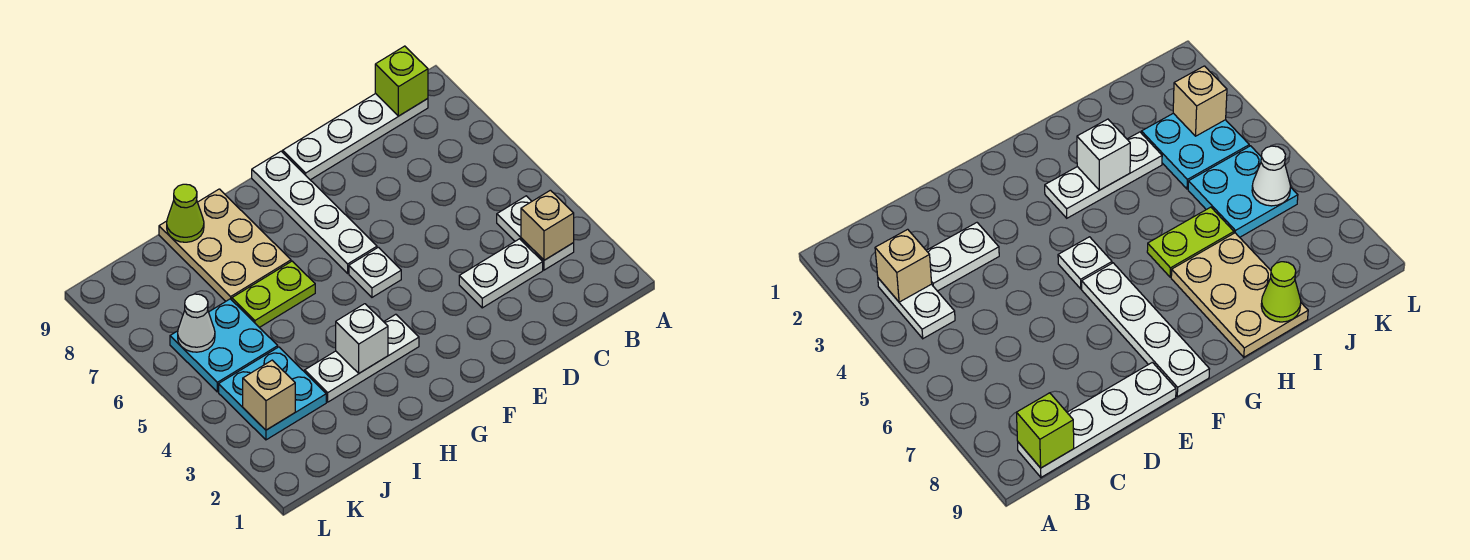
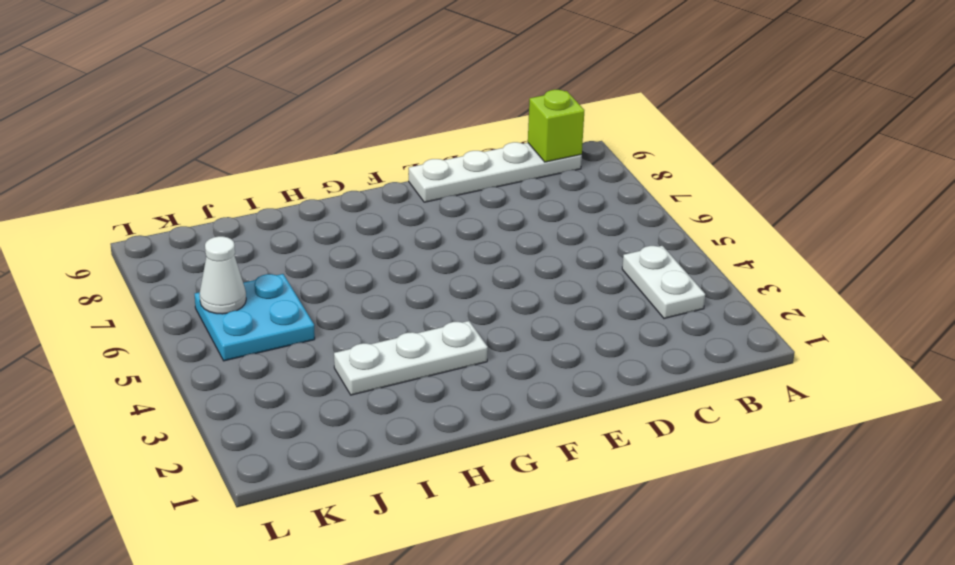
none -> white plate C3:D3 level 1
none -> white plate F5 level 1
none -> white plate F6:F9 level 1

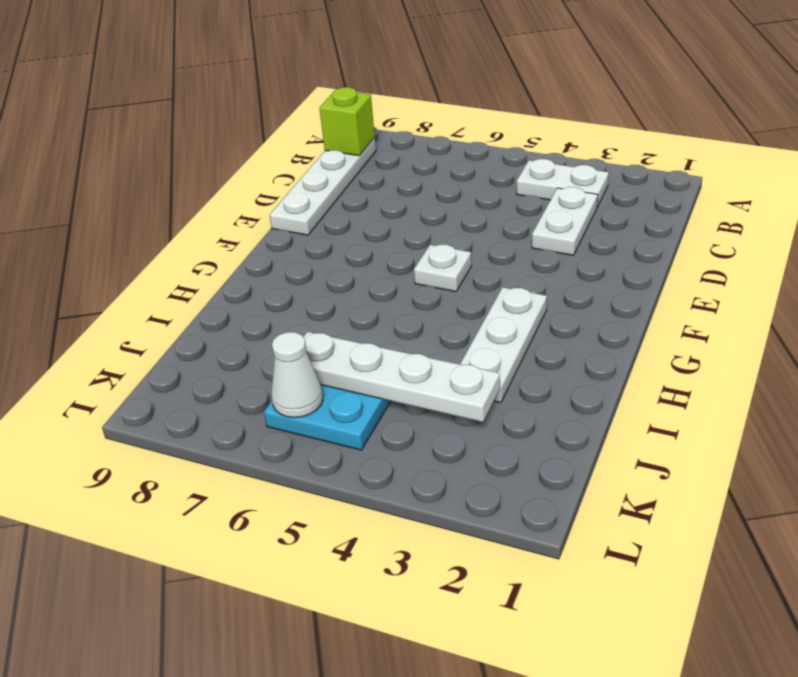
white plate J3:J6 level 2 -> white plate F6:F9 level 1
none -> lime plate H6:I6 level 1
none -> tan plate H7:I9 level 1
none -> cyan plate J3:K4 level 1

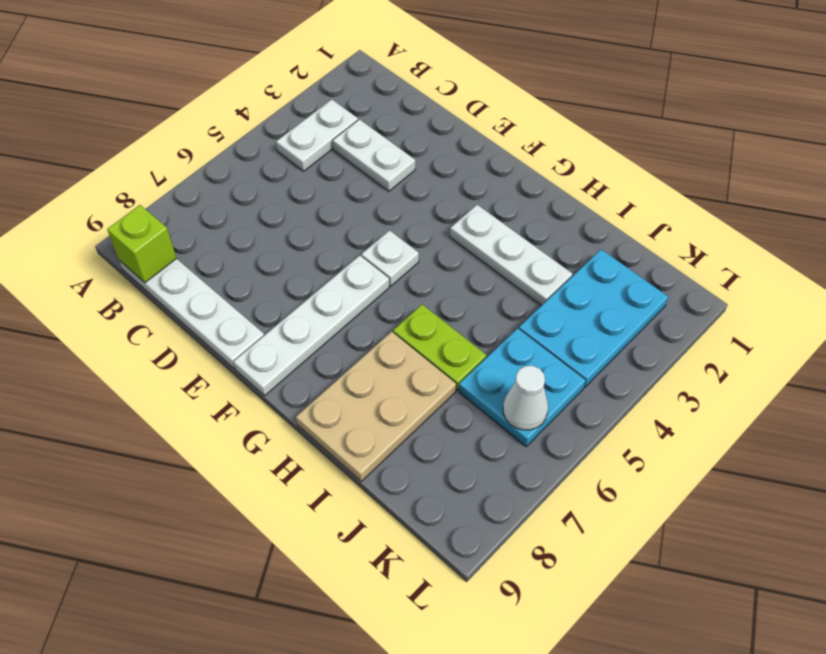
cyan plate J2:K4 level 1 -> cyan plate J3:K4 level 1
none -> tan brick B3 level 2
none -> white brick H3 level 2
none -> lime cone I9 level 2

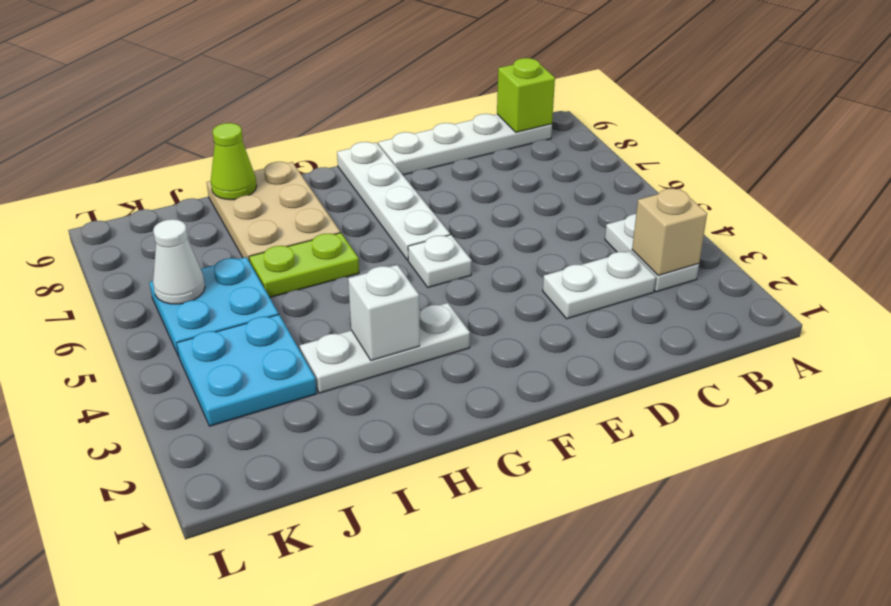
none -> tan brick K3 level 2

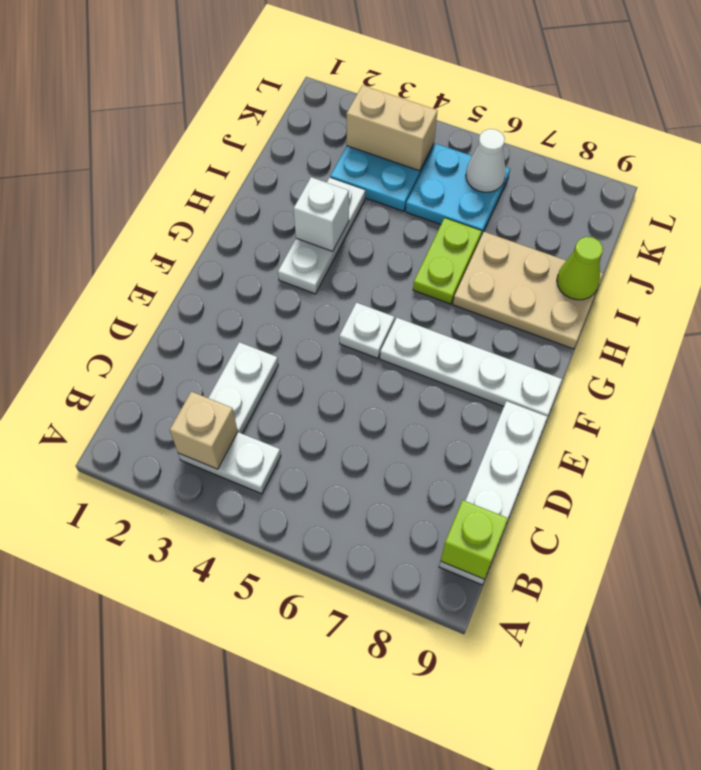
tan brick K3:K4 level 2 -> tan brick K3 level 2

